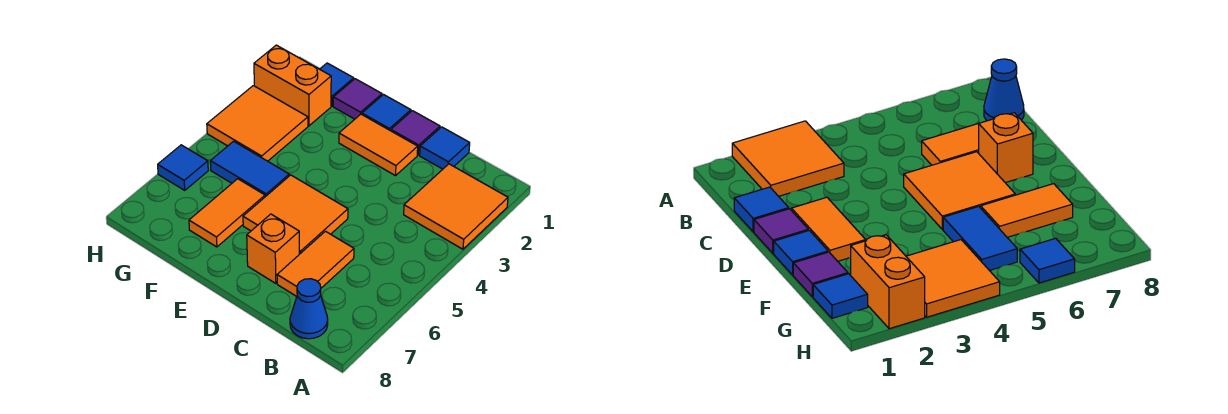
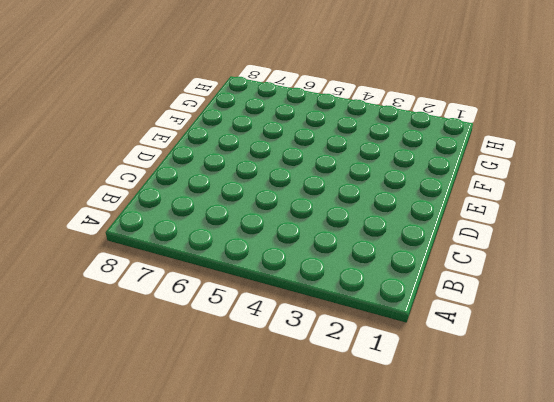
none -> orange tile A2:B3 level 1
none -> blue cone B8 level 1
none -> blue tile C1 level 1

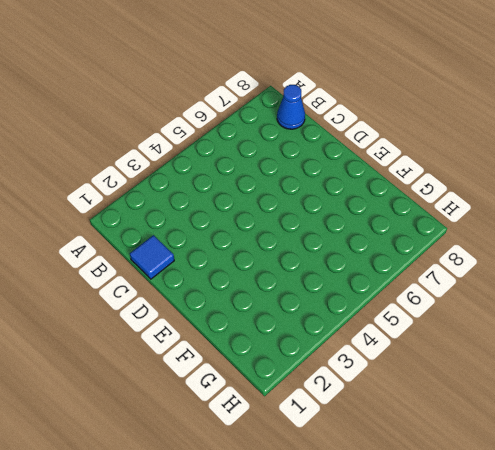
none -> orange tile A2:B3 level 1
none -> orange tile C6:C7 level 1
none -> purple tile D1 level 1

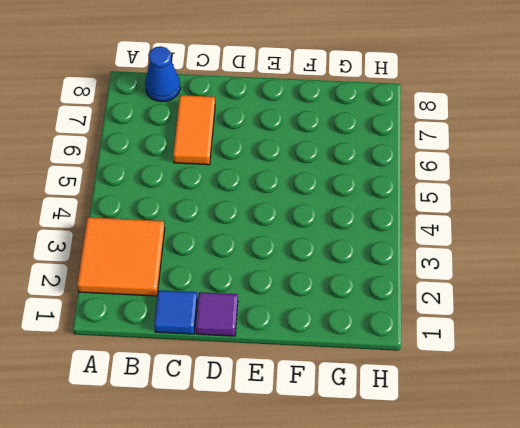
none -> orange tile D2:E2 level 1
none -> orange tile D5:E6 level 1
none -> orange brick D7 level 1

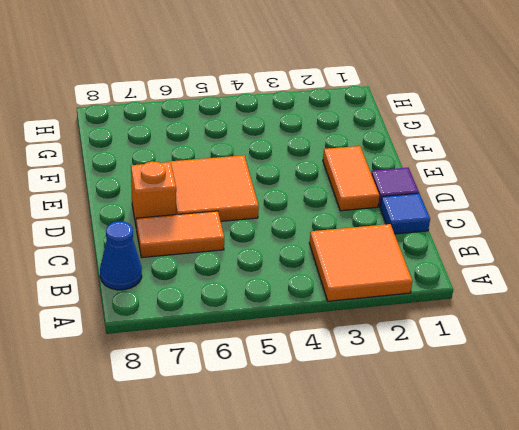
none -> blue tile E1 level 1
none -> purple tile F1 level 1
none -> blue tile F5:G5 level 1

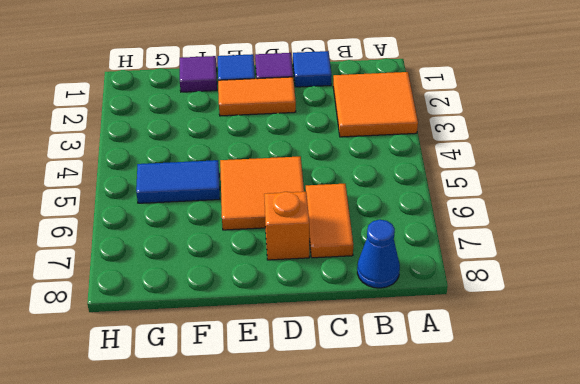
none -> orange tile F6:F7 level 1
none -> blue tile G1 level 1
none -> orange brick G2:H2 level 1

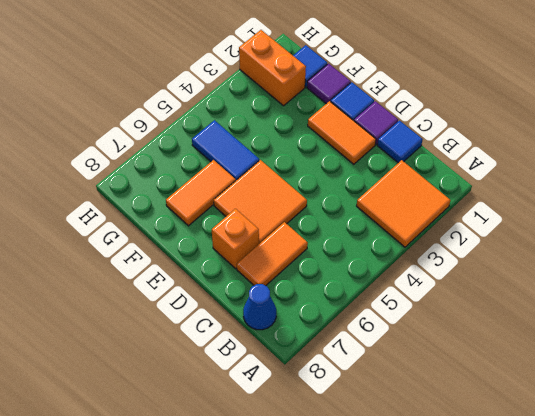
none -> orange tile G3:H4 level 1
none -> blue tile H6 level 1

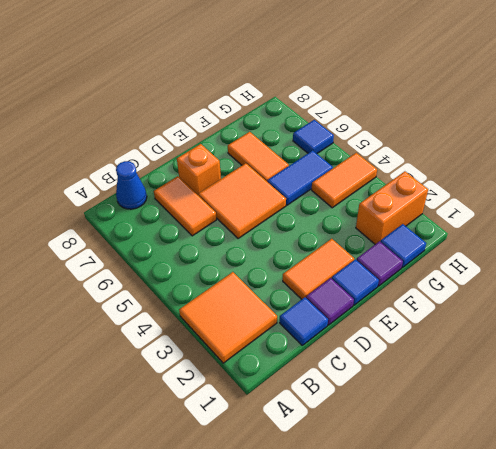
orange tile G4:H4 level 1 -> orange tile G3:H4 level 1

